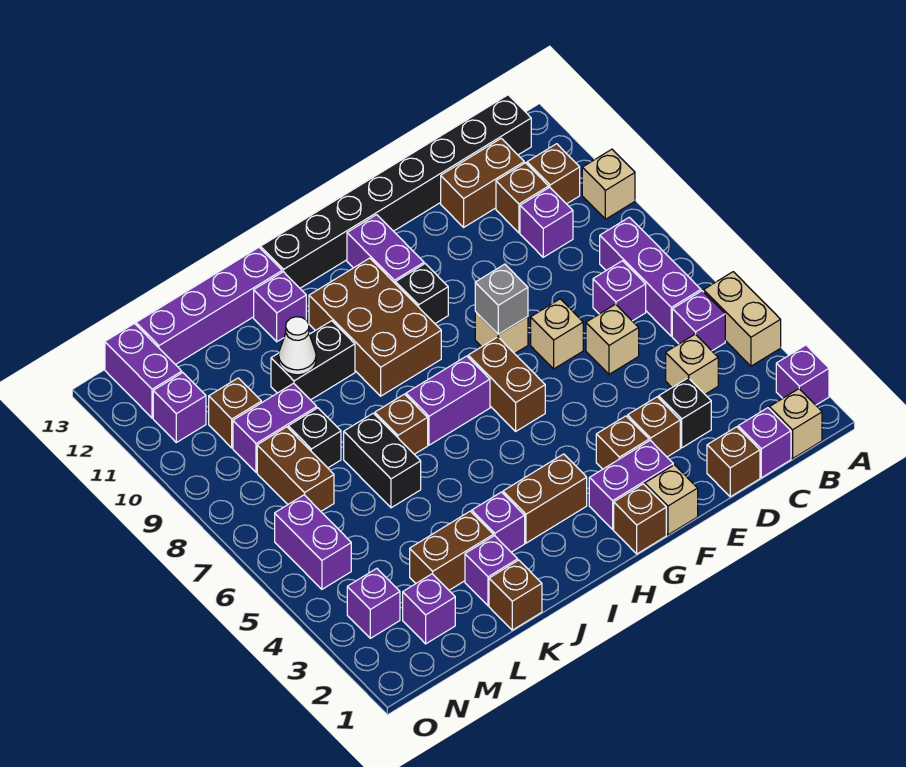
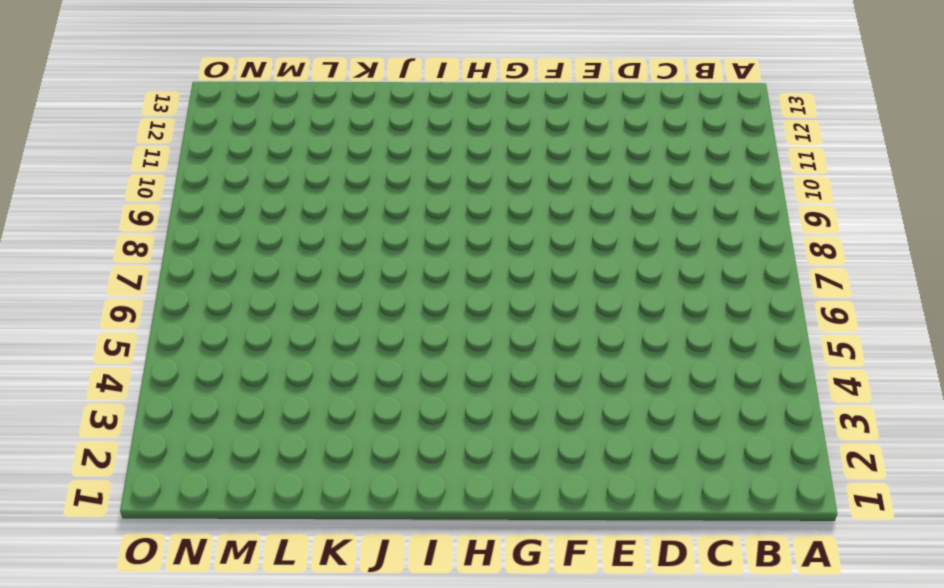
none -> purple brick A2 level 1
none -> tan brick A4:A5 level 1
none -> tan brick A10 level 1
none -> tan brick B1 level 1

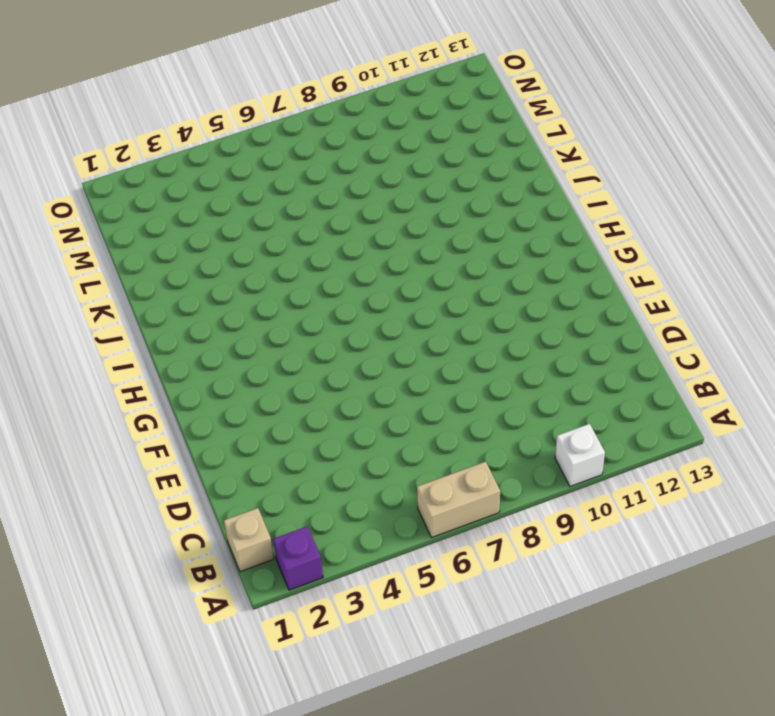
tan brick A6:A7 level 1 -> tan brick A4:A5 level 1
white brick A10 level 1 -> tan brick A10 level 1
none -> purple brick B5 level 1
none -> purple brick B6:B8 level 1
none -> brown brick B11 level 1
none -> black brick B13:I13 level 1

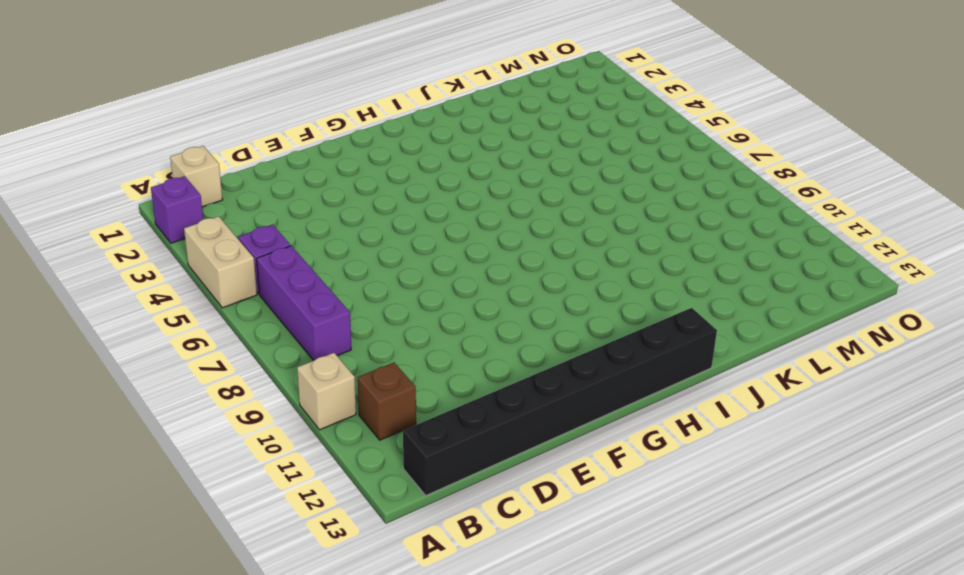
none -> purple brick C1 level 1
none -> tan brick C4 level 1
none -> purple brick C7 level 1
none -> purple brick C10 level 1

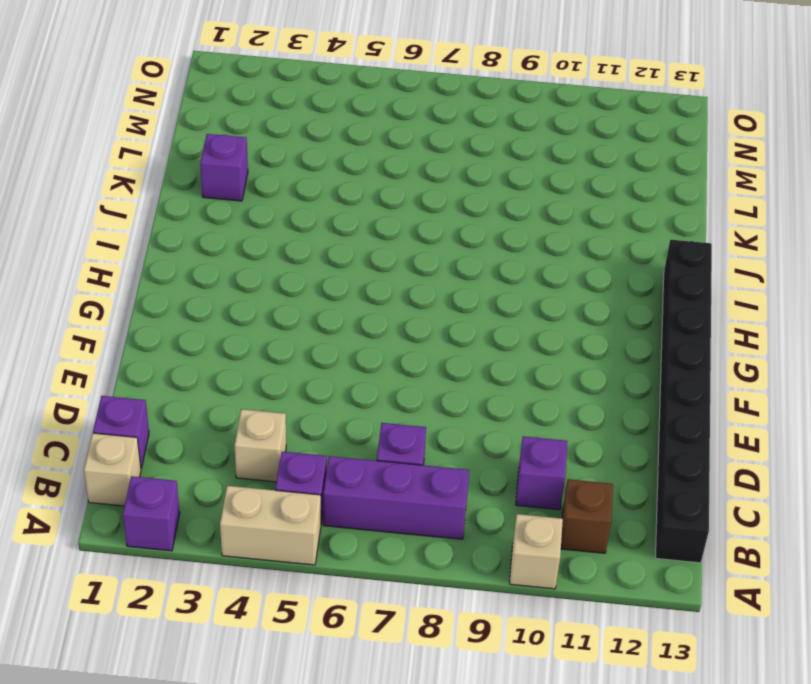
none -> brown brick C11 level 1
none -> brown brick C12:D12 level 1
none -> brown brick D1 level 1
none -> black brick D3 level 1

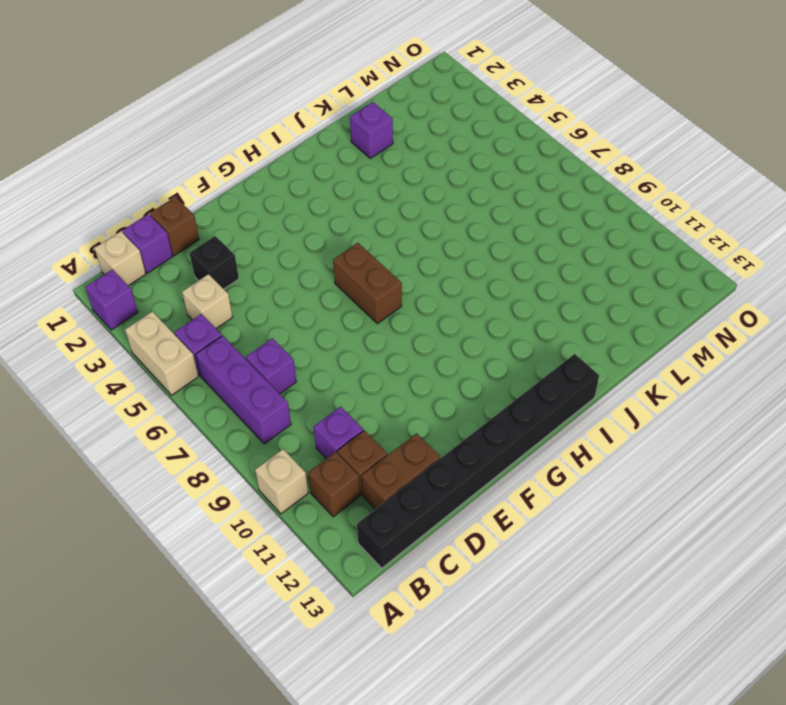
none -> tan brick D6 level 1
none -> brown brick E3 level 1
none -> tan brick E7 level 1
none -> tan brick F1 level 1

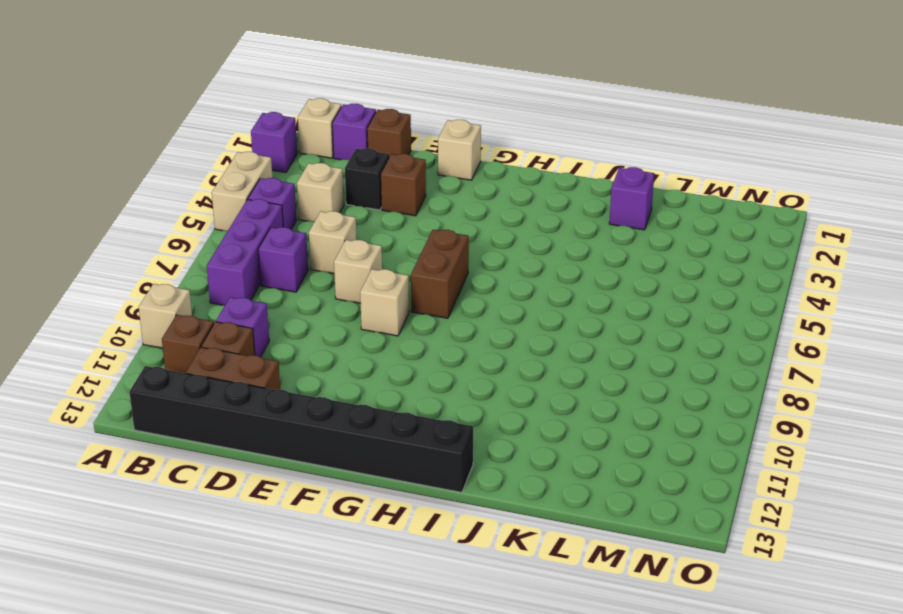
none -> purple brick F2:G2 level 1
none -> brown brick F3 level 1
none -> brown brick G1 level 1
none -> black brick G10 level 1

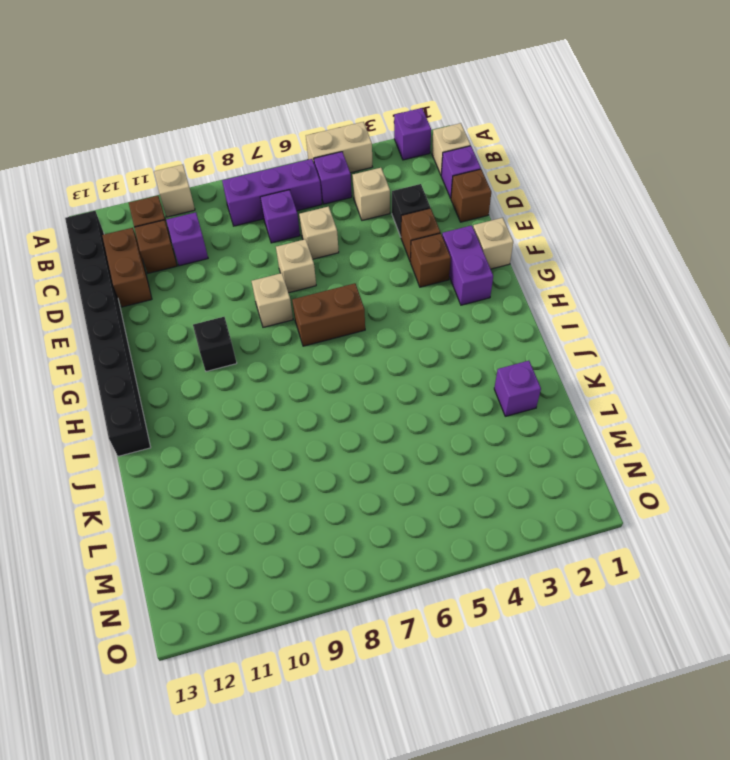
none -> brown brick G1 level 1
none -> purple brick G11:G12 level 1
none -> brown brick H3:I3 level 1
none -> purple brick H7:I7 level 1

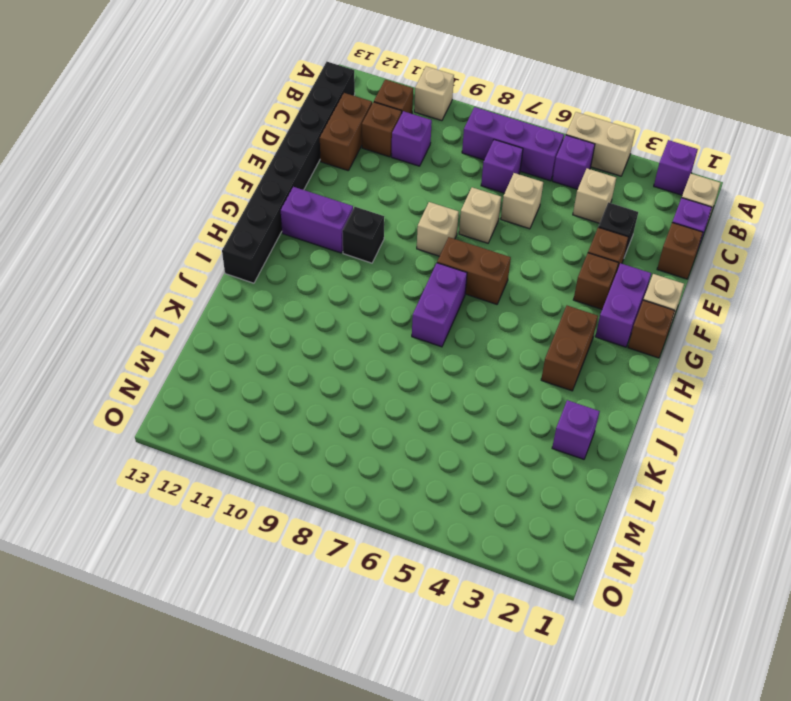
none -> brown brick H9:I11 level 1
none -> purple brick J3 level 1
none -> brown brick J7 level 1
none -> black brick J10:K10 level 1

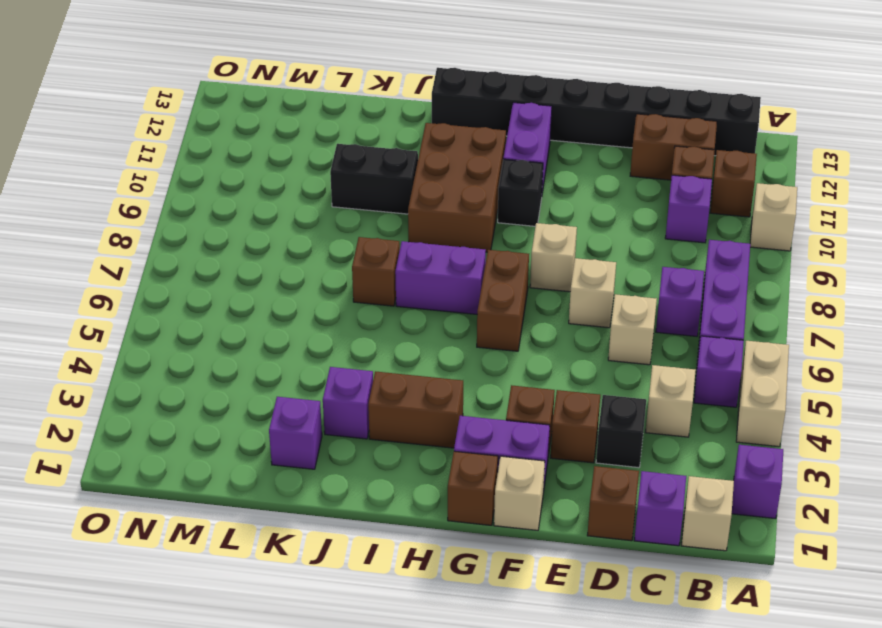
none -> purple brick J12 level 1
none -> purple brick J13:M13 level 1
none -> brown brick K1 level 1
none -> brown brick K3:L3 level 1

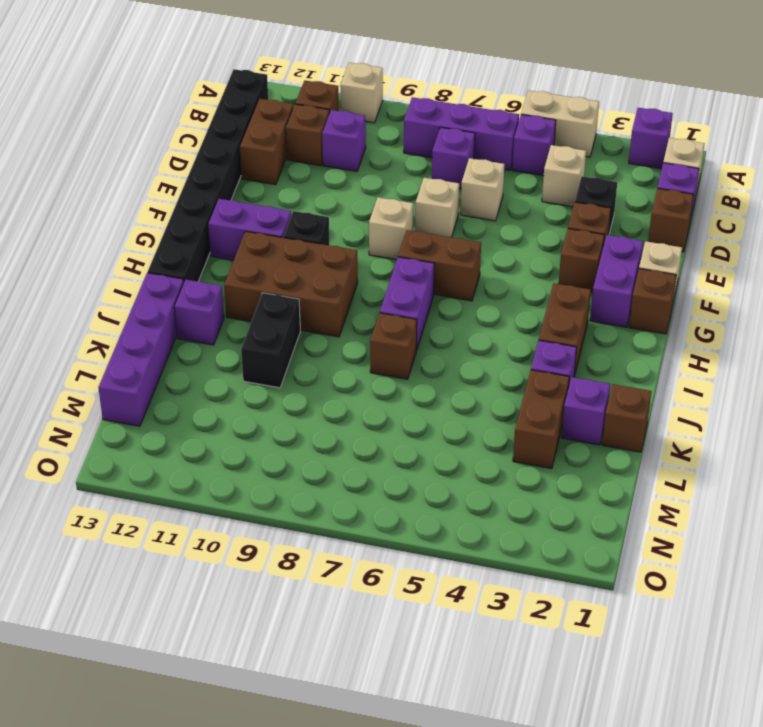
none -> black brick K6:K7 level 1
none -> black brick L8 level 1
none -> purple brick L9:M9 level 1
none -> purple brick M2 level 1

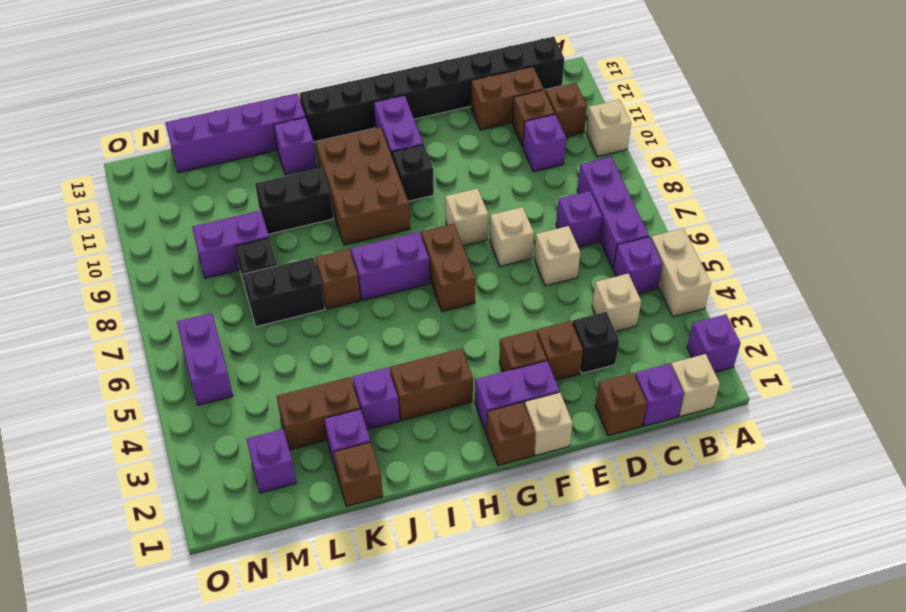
black brick K7:L7 level 1 -> black brick K6:K7 level 1
none -> brown brick M7:M8 level 1
none -> brown brick M10 level 1
none -> purple brick N3 level 1
none -> purple brick N11 level 1

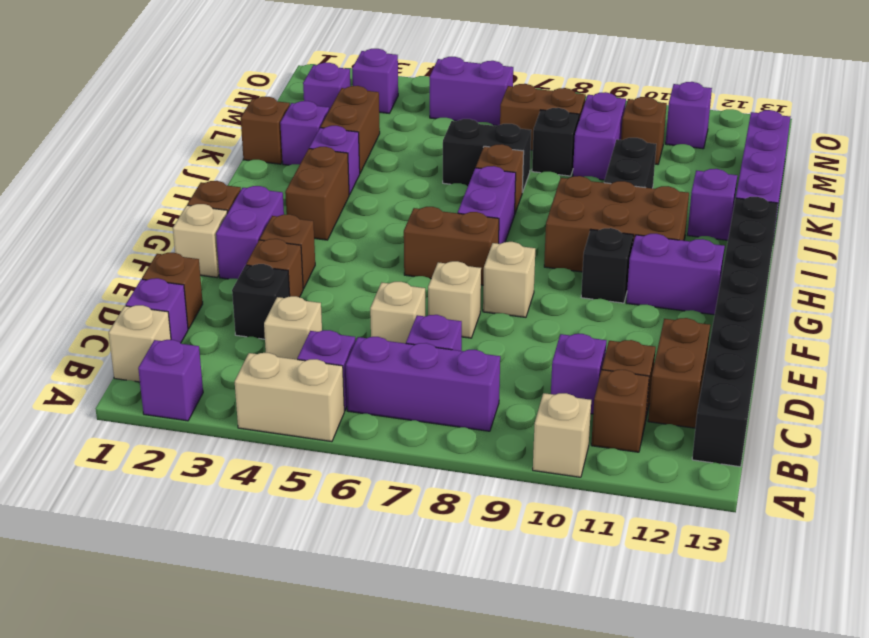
none -> purple brick N12:N13 level 1
none -> grey brick F8 level 2
none -> white cone K10 level 2

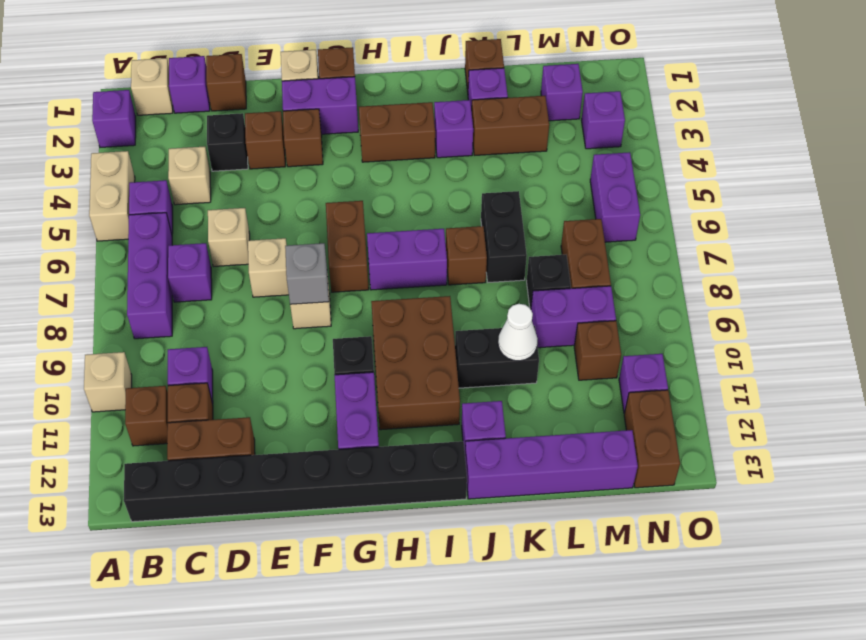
brown brick N12:N13 level 1 -> purple brick N12:N13 level 1

